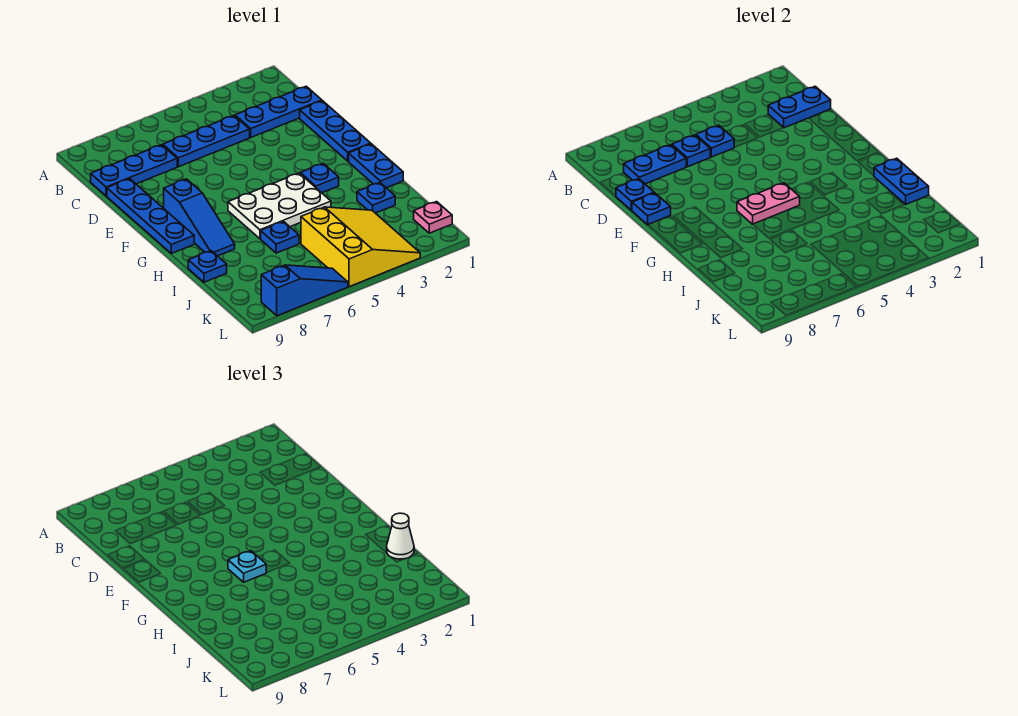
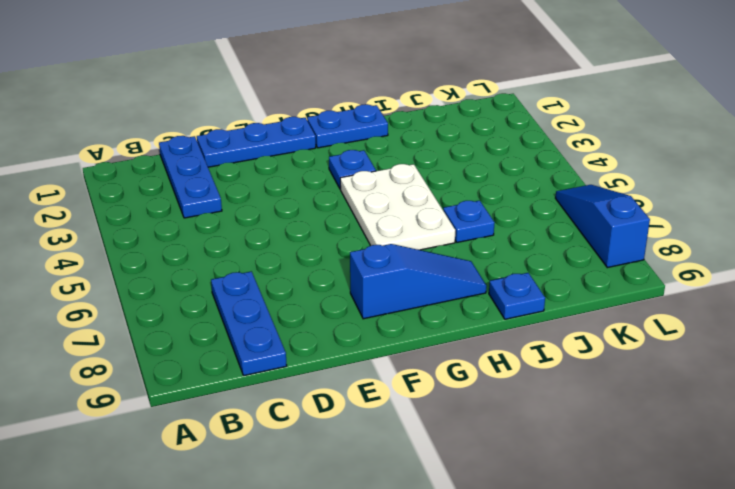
none -> blue plate C4:C6 level 1
none -> blue plate D9:G9 level 1
none -> blue plate I2 level 1

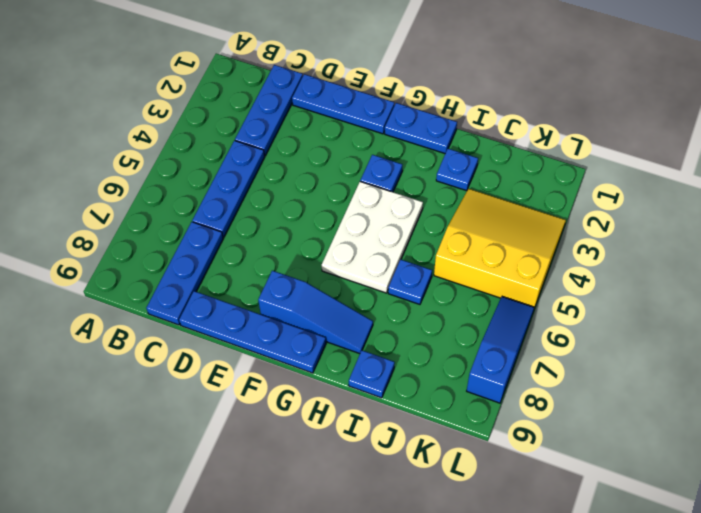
none -> pink plate K1 level 1
none -> blue plate C1:C2 level 2
none -> blue plate C5 level 2

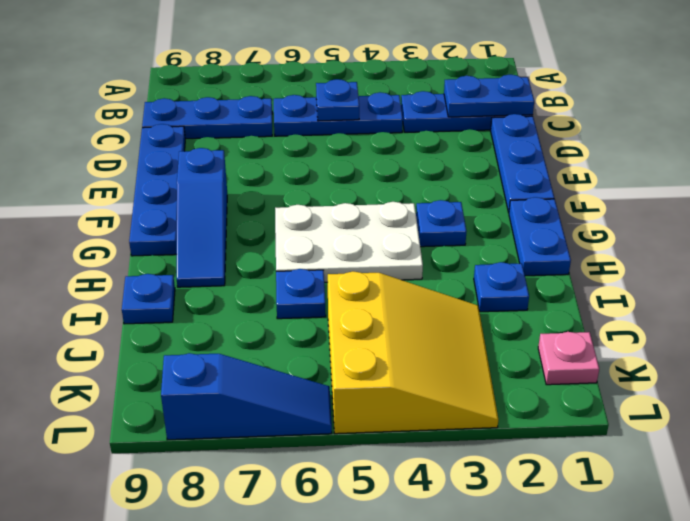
none -> blue plate C6 level 2
none -> blue plate C7:C8 level 2
none -> blue plate D9 level 2

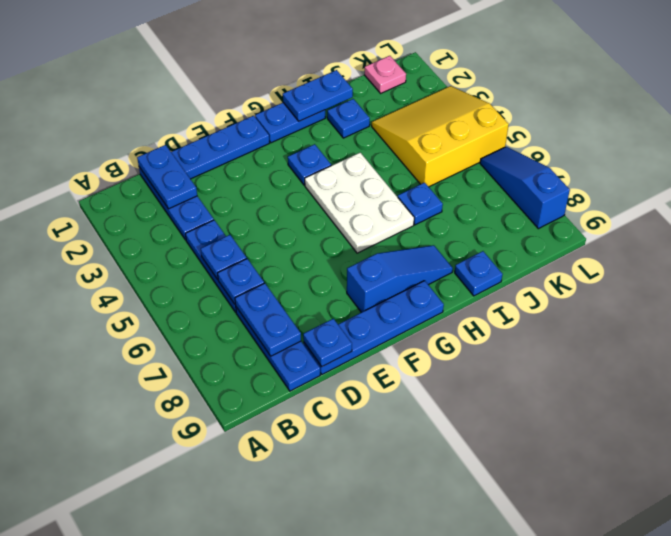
none -> blue plate E9 level 2
none -> pink plate G5:G6 level 2
none -> cyan plate G6 level 3

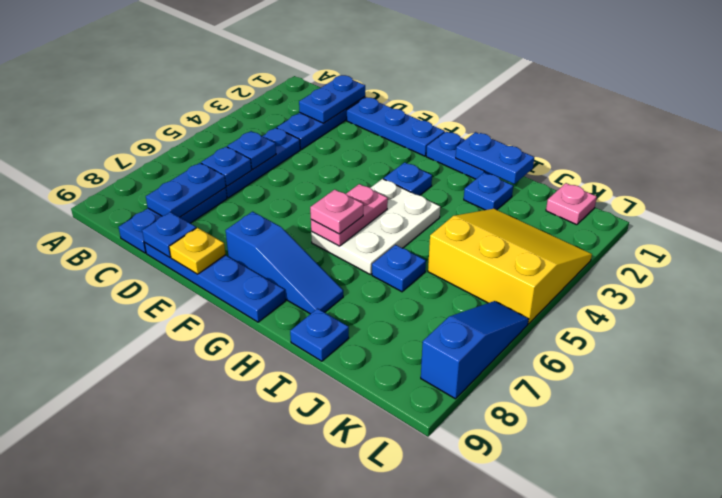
yellow plate E9 level 2 -> blue plate E9 level 2
pink plate G6 level 3 -> cyan plate G6 level 3
none -> white cone I1 level 3

